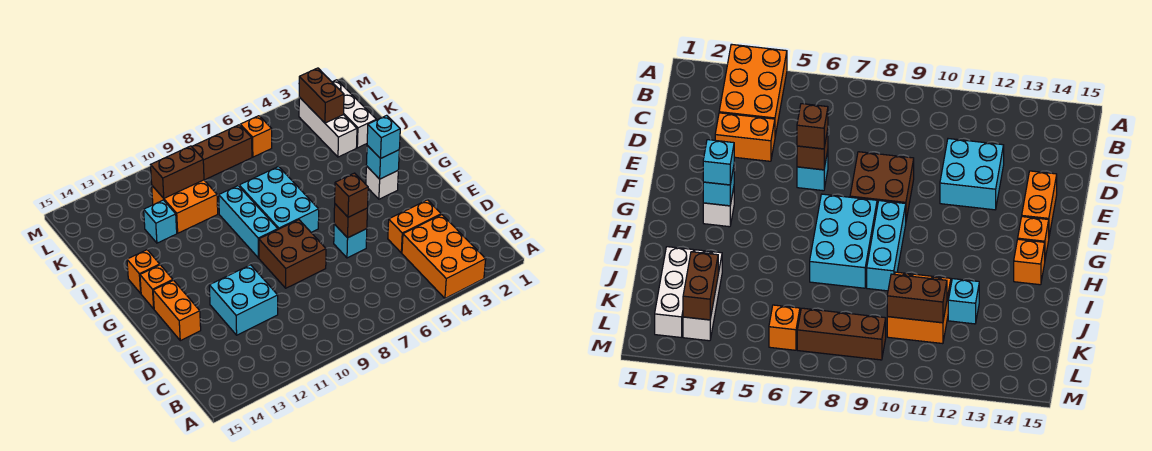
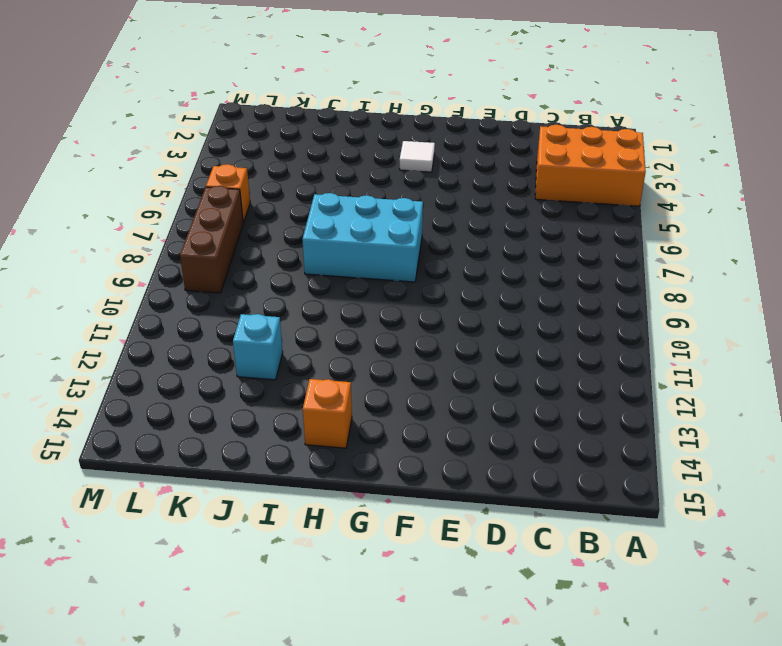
white tile G3 level 1 -> white brick G3 level 1
none -> orange brick D3:D4 level 1
none -> cyan brick D11:E12 level 1
none -> cyan brick E6 level 1

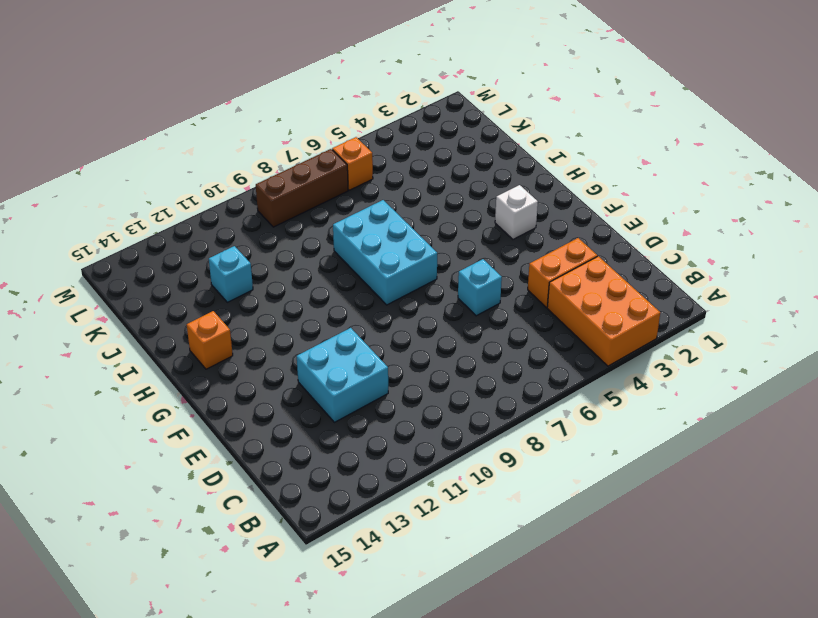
none -> brown brick E8:F9 level 1
none -> orange brick E14:F14 level 1
none -> cyan brick G9:I9 level 1

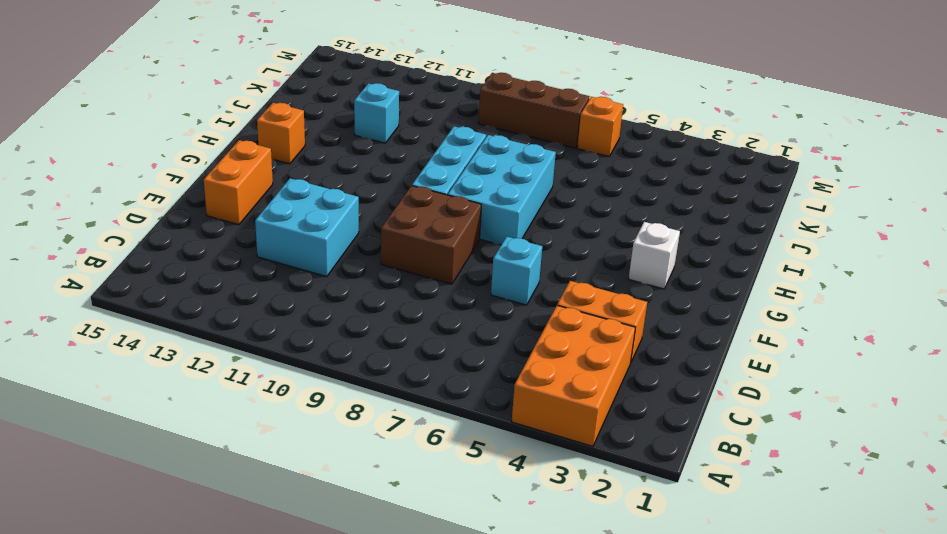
none -> orange brick G14 level 1
none -> white brick J2:L2 level 1
none -> white brick J3:L3 level 1

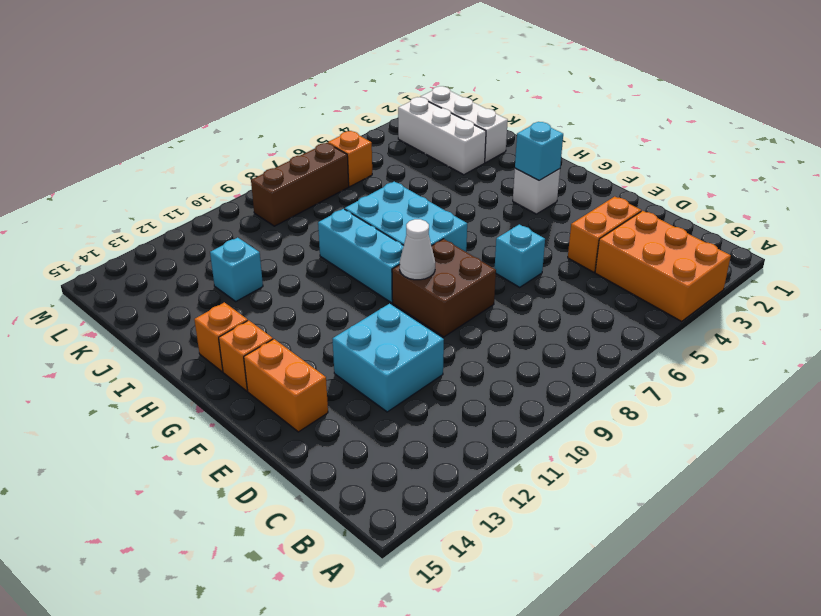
white cone F9 level 2 -> none
none -> orange brick J10:K11 level 1
none -> brown brick E6 level 2
none -> brown brick K3:L3 level 2

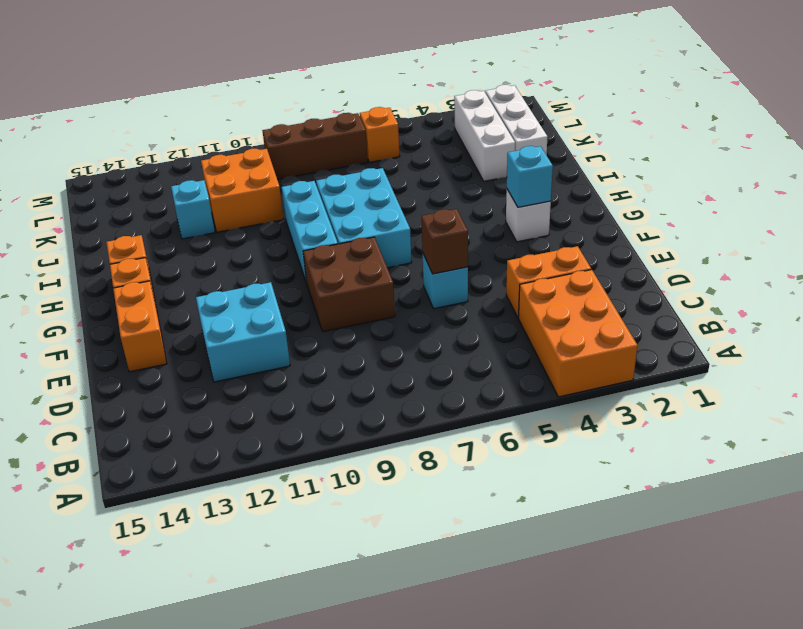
none -> brown brick K3:L3 level 2
none -> brown brick K10:K11 level 2
none -> brown brick E6 level 3

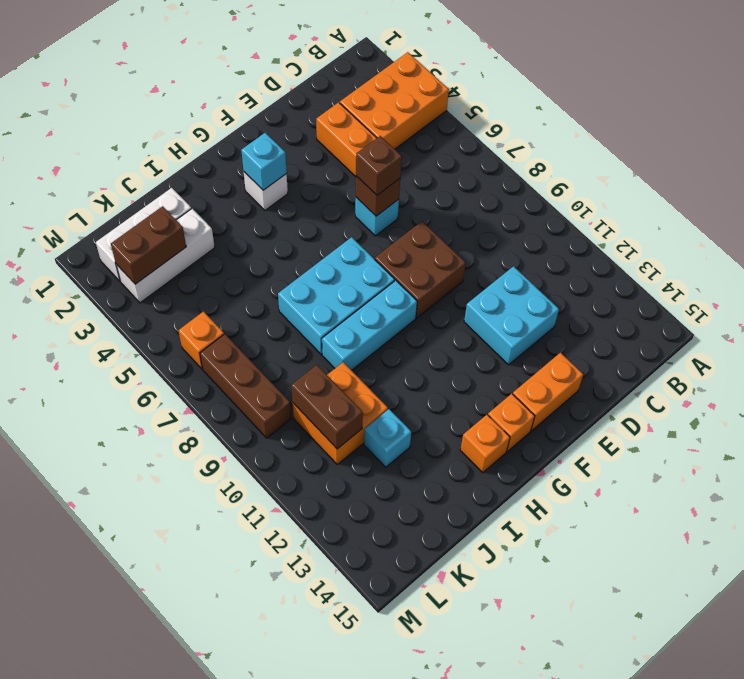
none -> cyan brick G3 level 3

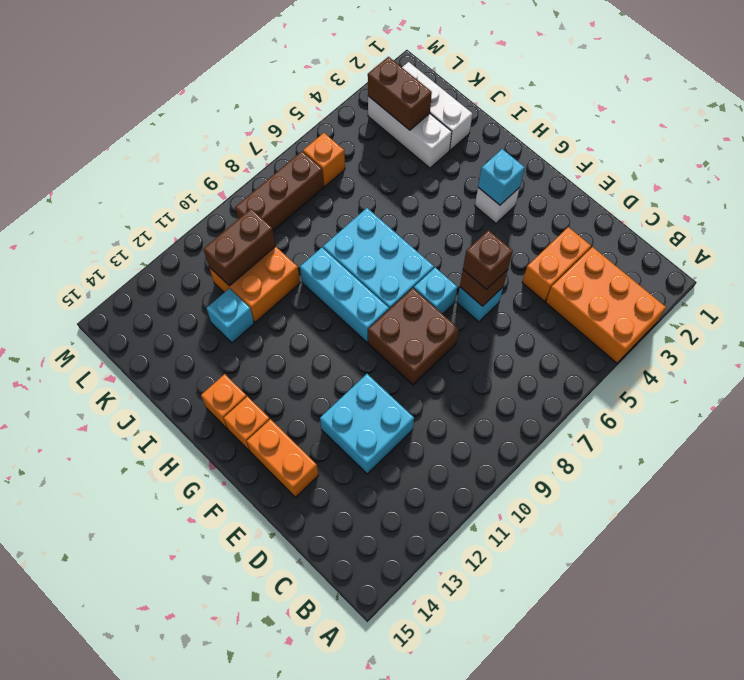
cyan brick F7 level 1 -> cyan brick G3 level 3

